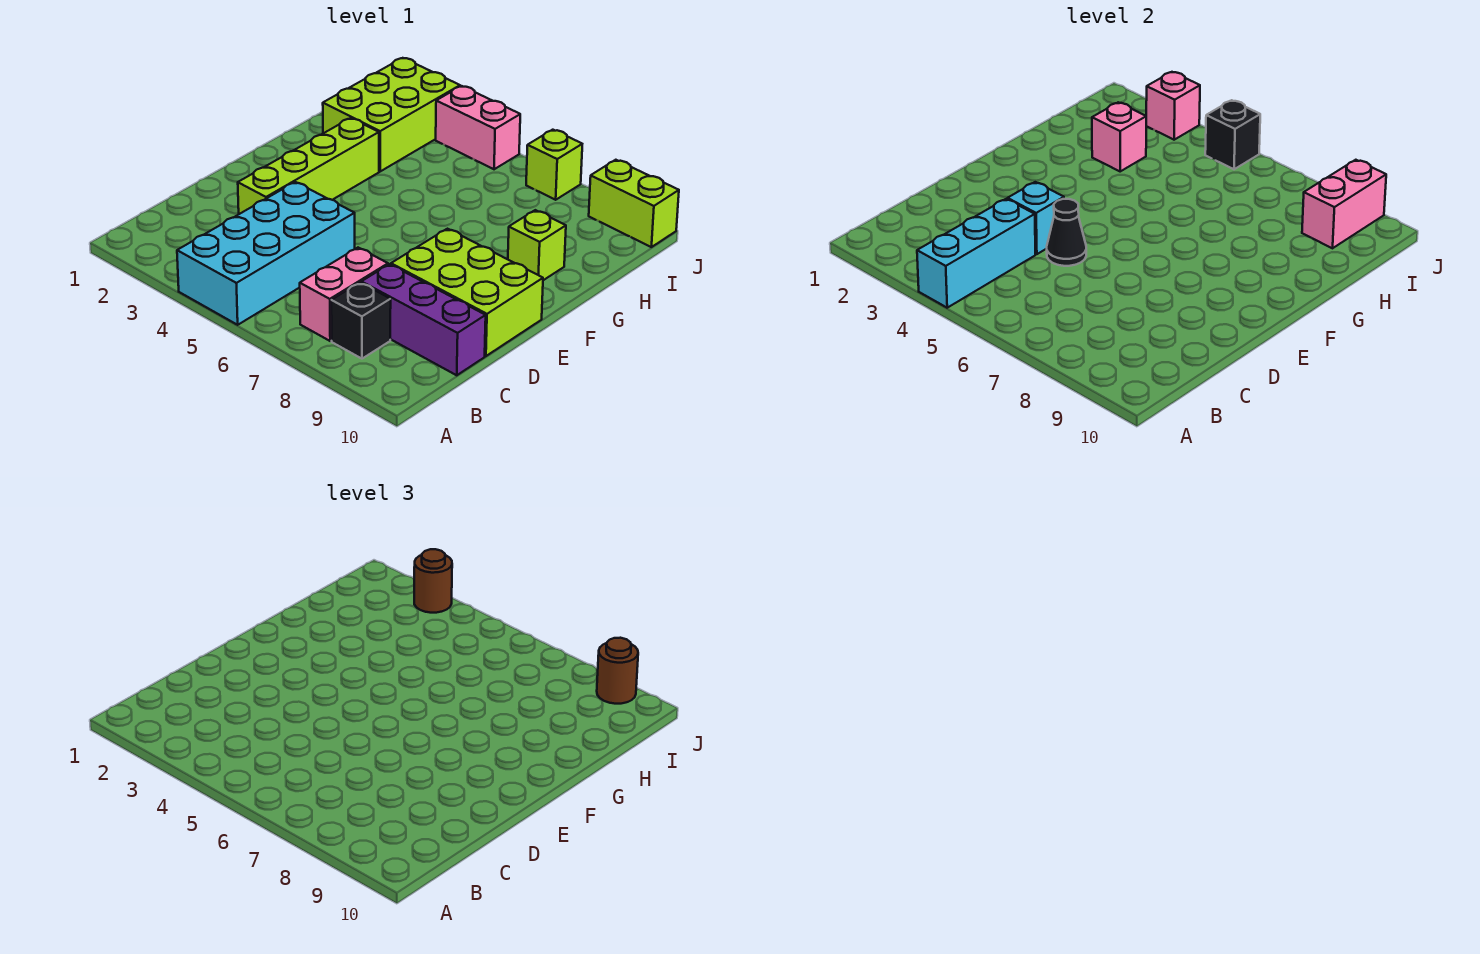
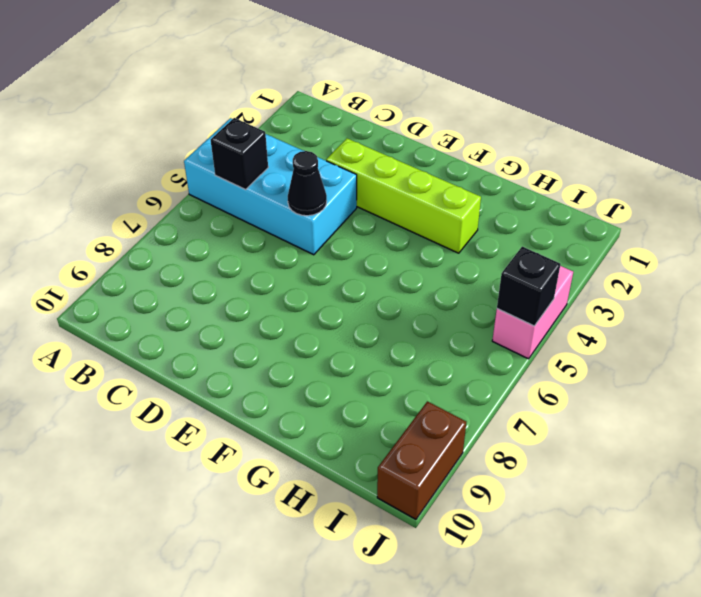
black brick B5 level 2 -> black brick B8 level 1
brown brick J9:J10 level 1 -> lime brick J9:J10 level 1
none -> pink brick B7:C7 level 1
none -> purple brick C8:C10 level 1
none -> lime brick D8:E10 level 1

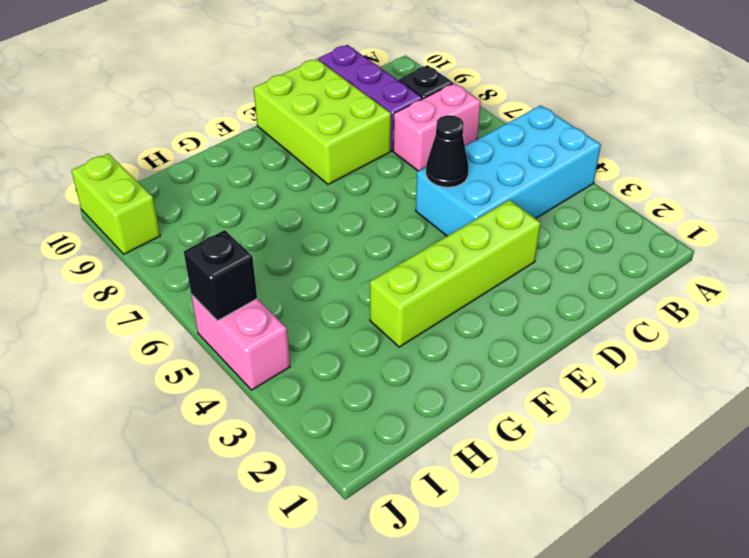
none -> lime brick G9 level 1
none -> lime brick H2:J3 level 1
none -> lime brick J7 level 1

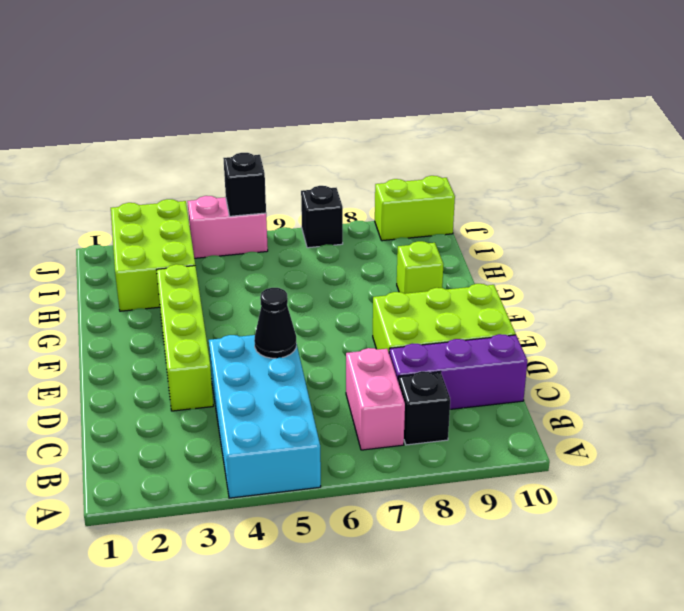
black brick J7 level 1 -> lime brick J7 level 1
none -> cyan brick A4:C4 level 2
none -> cyan brick D4 level 2
none -> pink brick H3 level 2

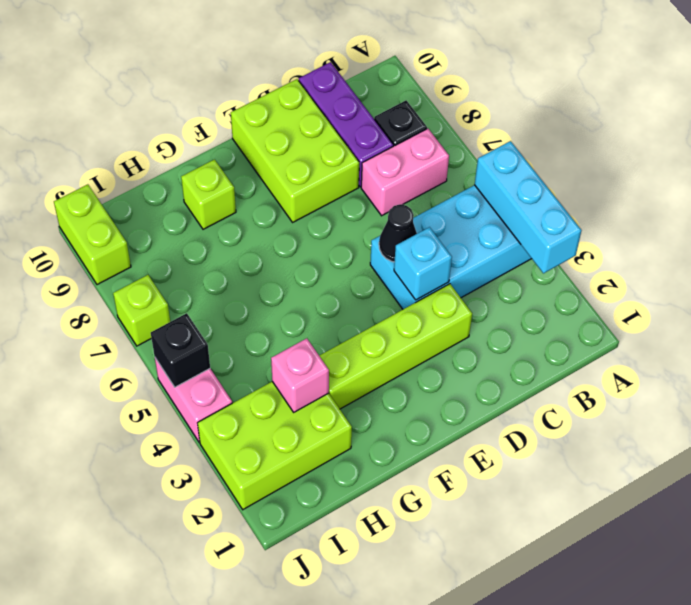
cyan brick A3:A5 level 2 -> cyan brick A4:C4 level 2
none -> pink brick I9:J9 level 2
none -> pink brick J3 level 2
none -> brown round brick J3 level 3

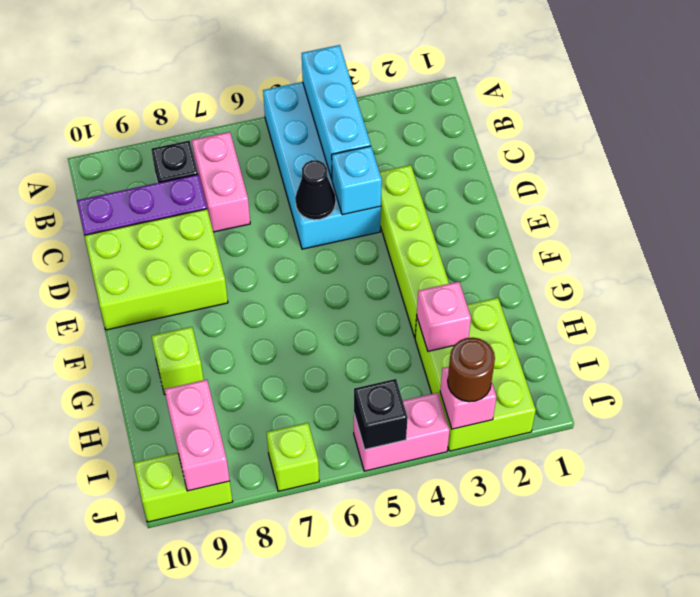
none -> brown round brick J9 level 3

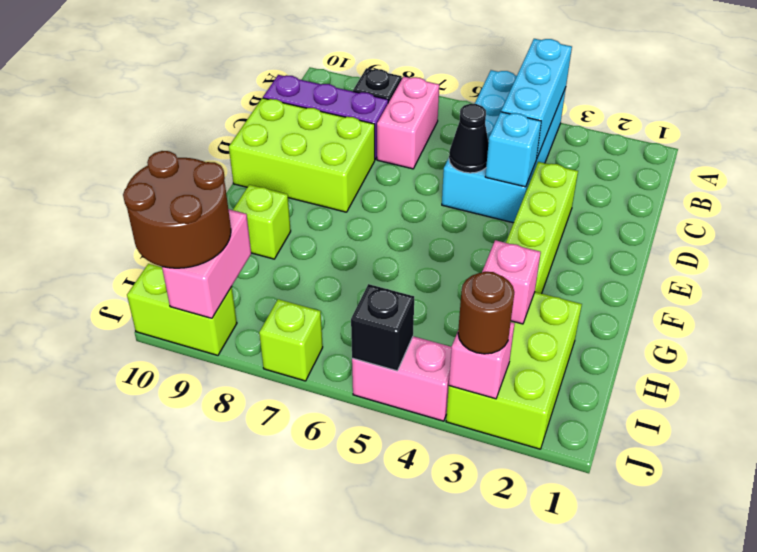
brown round brick I9:J10 level 3 -> brown round brick J9 level 3

